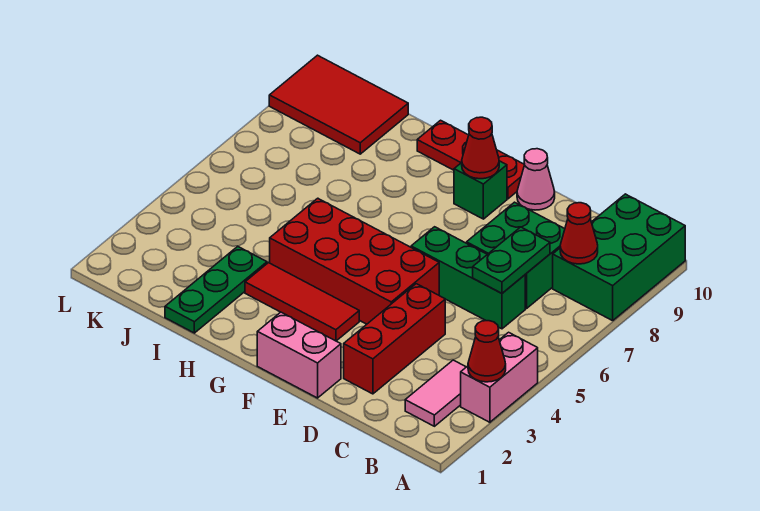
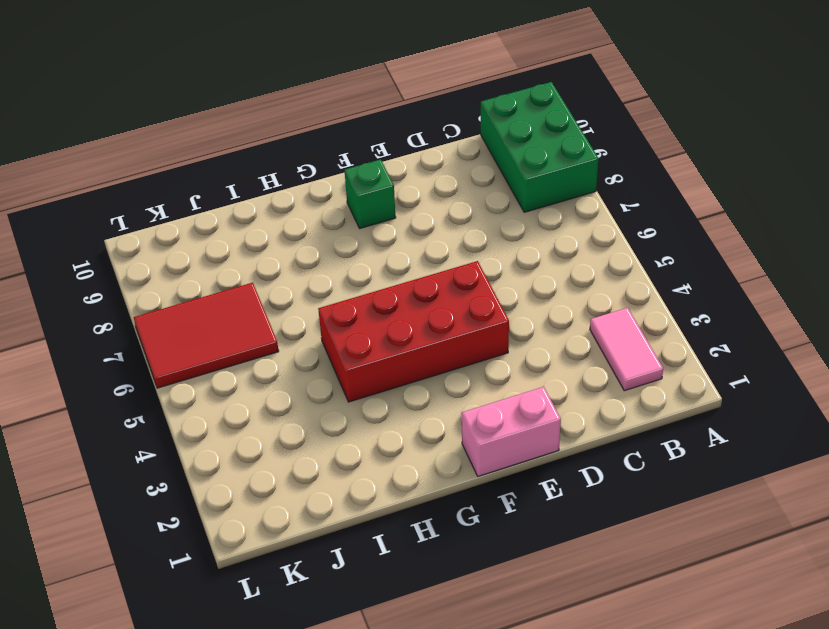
red tile J6:L7 level 1 -> red tile J9:L10 level 1
none -> pink brick A3:A4 level 1
none -> green brick C6:E6 level 1
none -> green brick C7:D8 level 1

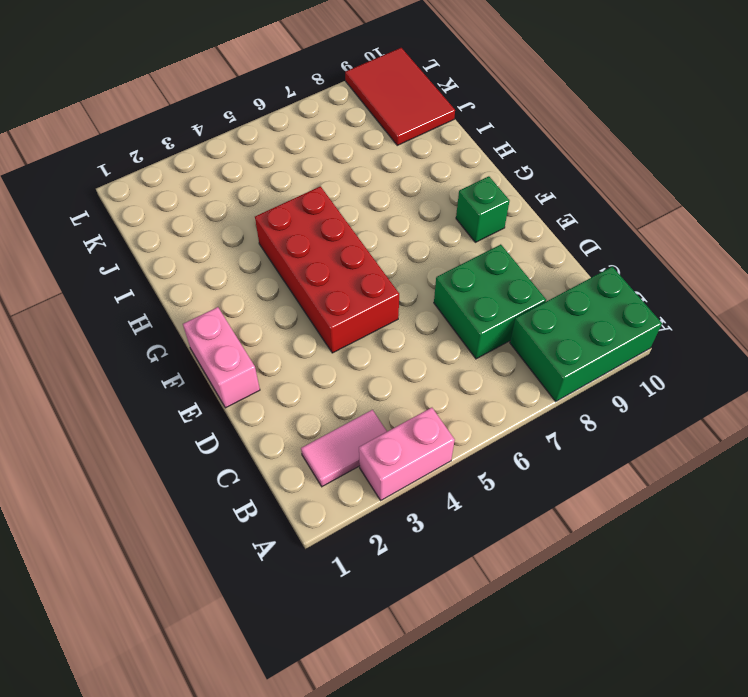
none -> green brick C6:E6 level 1
none -> red brick D2:D4 level 1
none -> pink cone E10 level 1

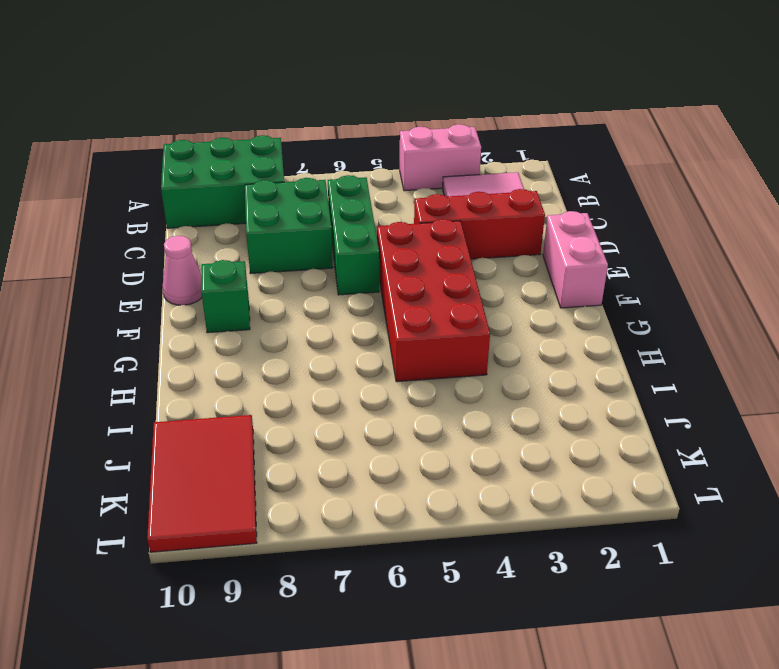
none -> red tile F3:H3 level 1
none -> red plate F10:H10 level 1
none -> green plate I1:I3 level 1

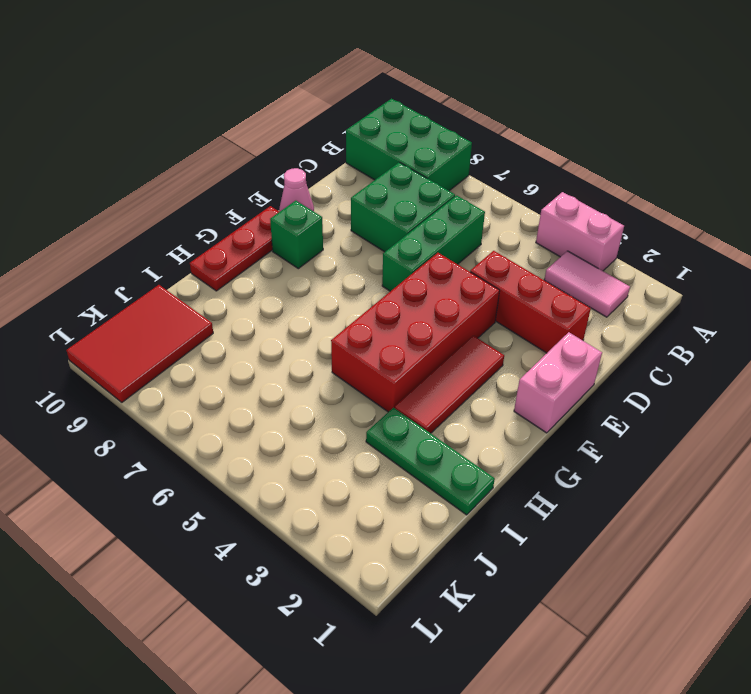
none -> red cone A3 level 2
none -> red cone B8 level 2
none -> green plate C6:C7 level 2

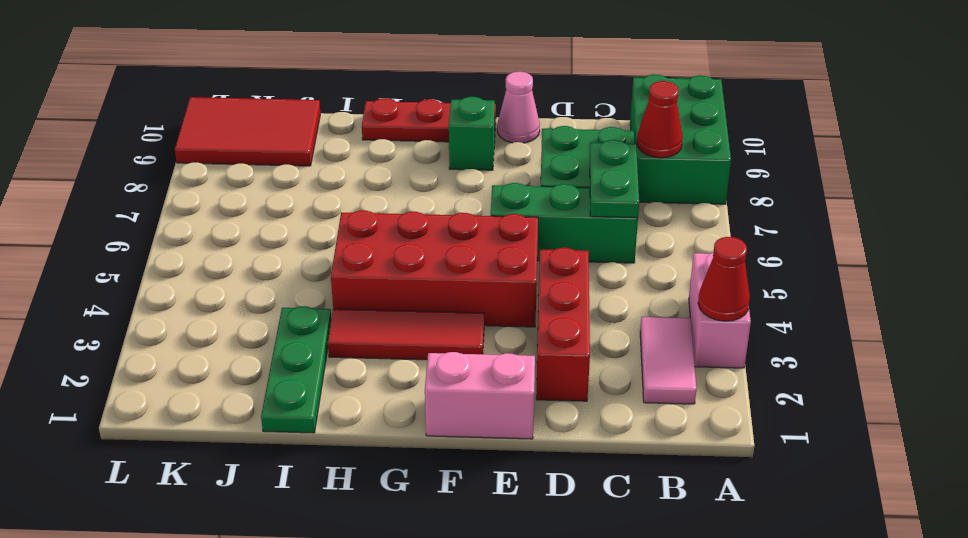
none -> red cone F9 level 2

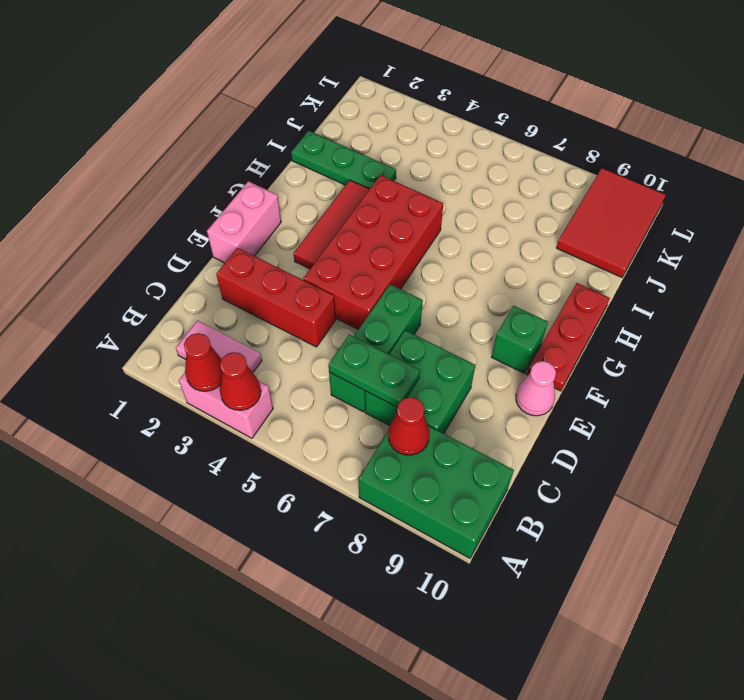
red cone A4 level 2 -> red cone F9 level 2

